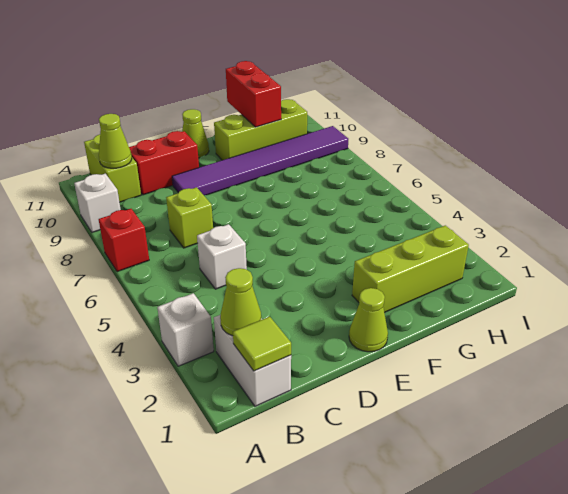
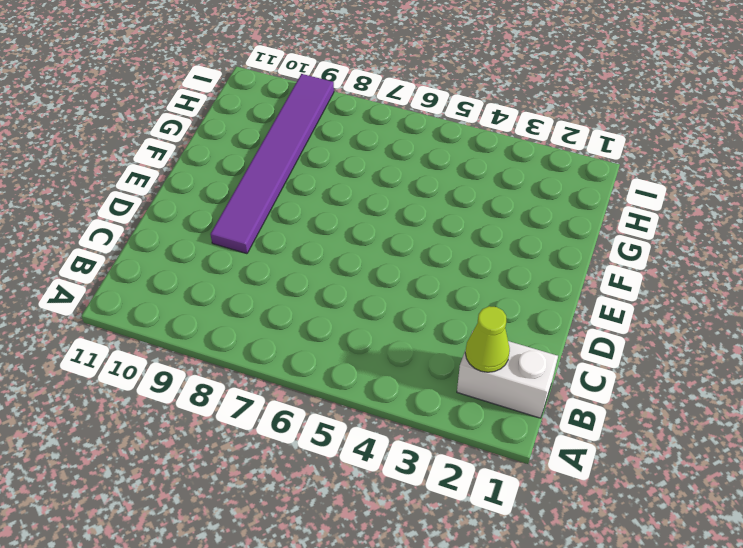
none -> white brick A3 level 1
none -> red brick A7 level 1
none -> white brick A9 level 1

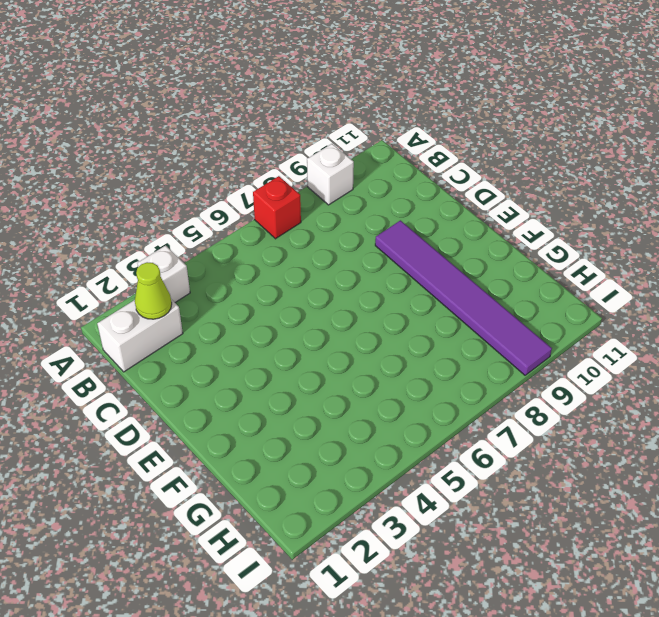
none -> lime brick B10:B11 level 1
none -> white brick C5 level 1
none -> lime brick C7 level 1

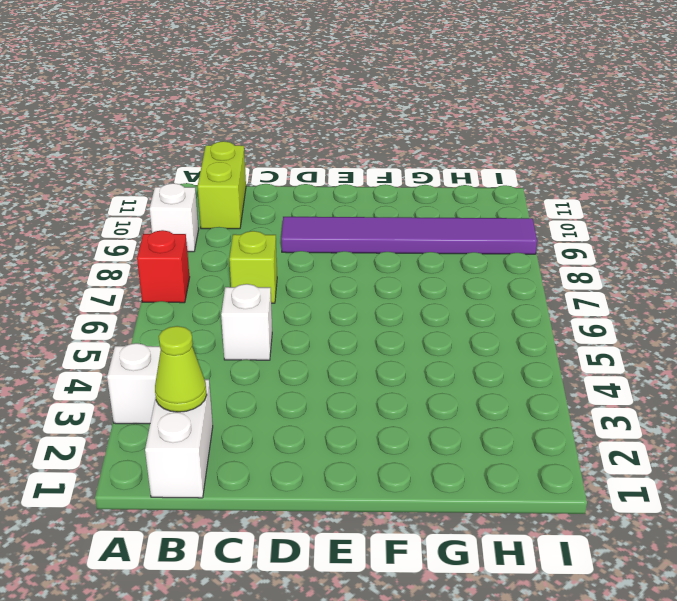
none -> red brick C10:D10 level 1
none -> lime cone E1 level 1
none -> lime cone E11 level 1

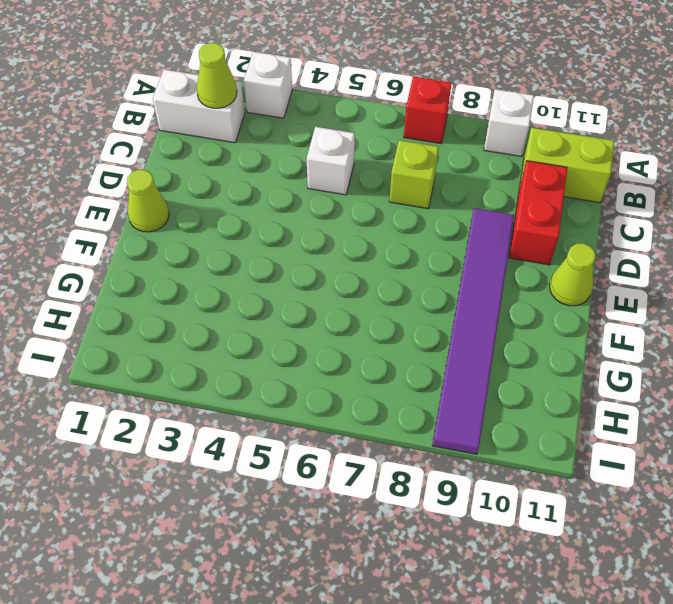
none -> lime brick F2:H2 level 1
none -> lime brick F10:H10 level 1
none -> lime tile B1 level 2

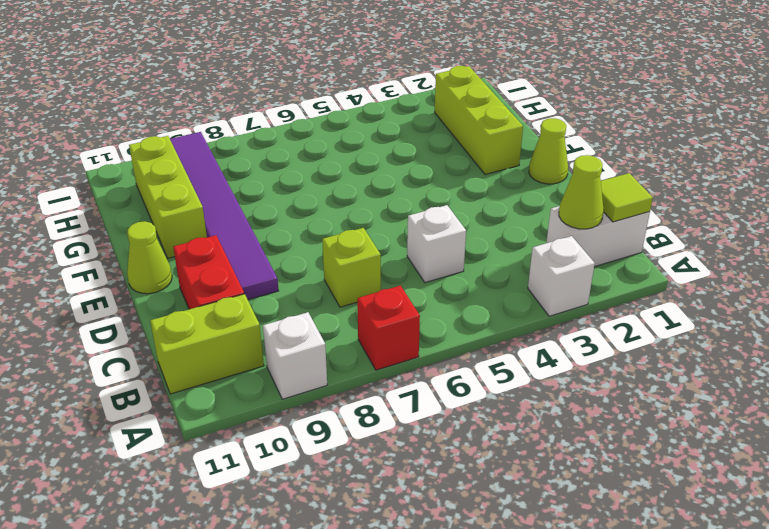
none -> lime cone B10 level 2
none -> red brick G10:G11 level 2

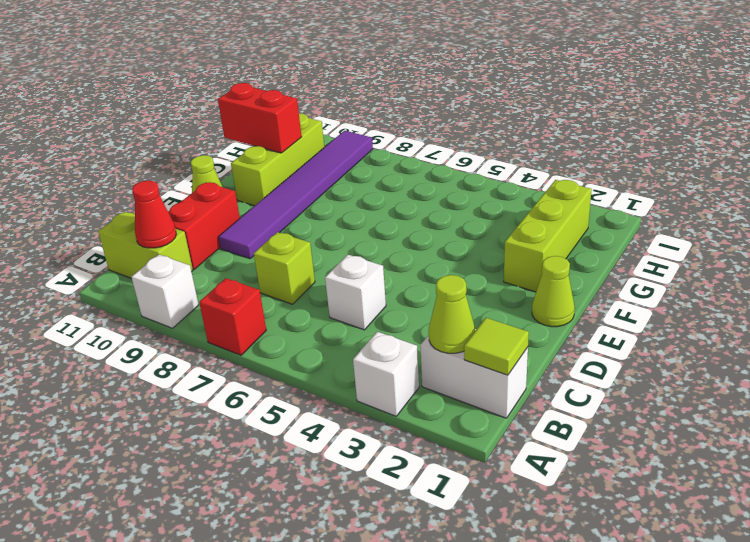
red cone B10 level 2 -> lime cone B10 level 2

